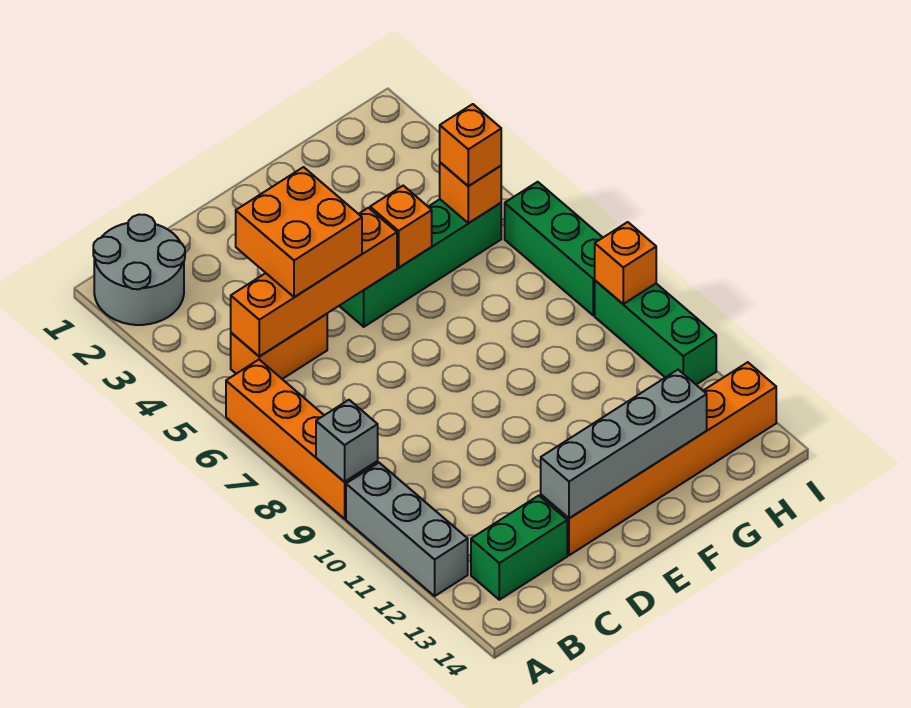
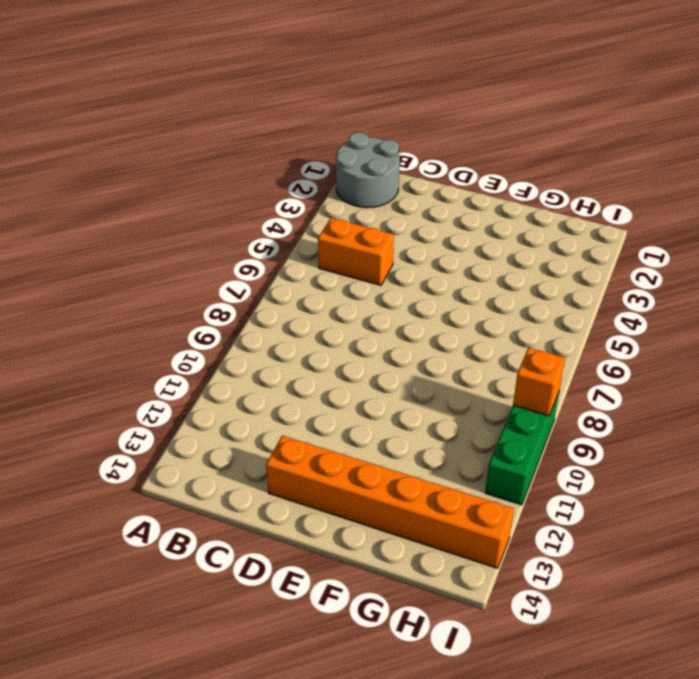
none -> orange brick A6:A9 level 1
none -> grey brick A10:A12 level 1
none -> green brick B13:C13 level 1

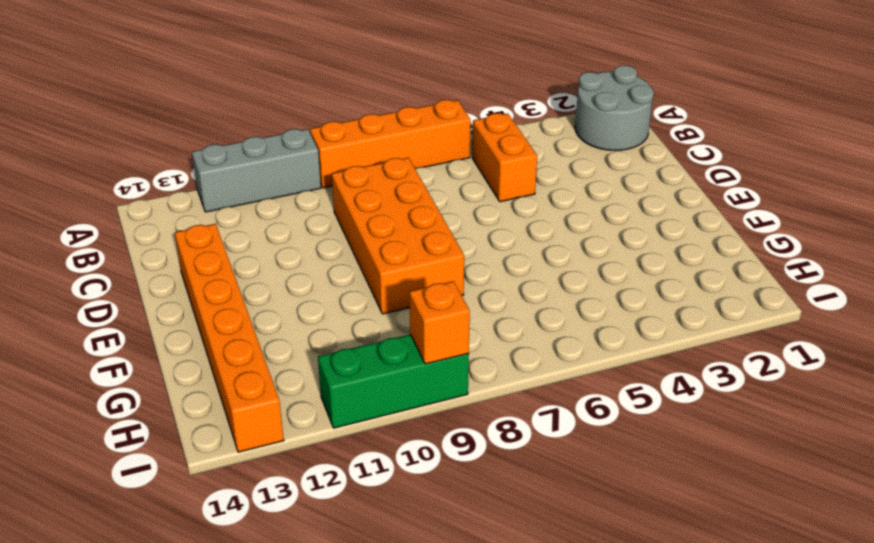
orange brick C8:F9 level 1 -> none
none -> green brick B13:C13 level 1
none -> green brick E5:H5 level 1
none -> green brick I6:I8 level 1

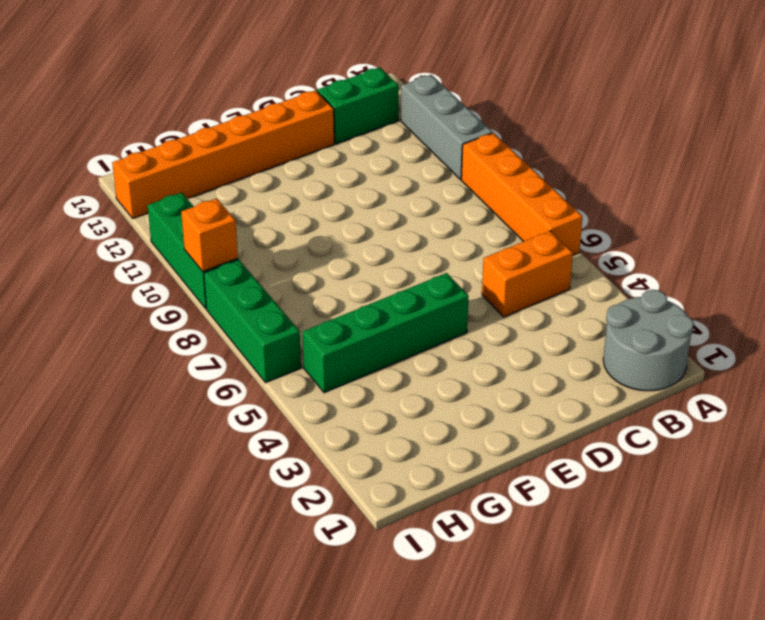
none -> grey brick A9 level 2
none -> orange brick B5:E5 level 2
none -> grey brick D13:G13 level 2

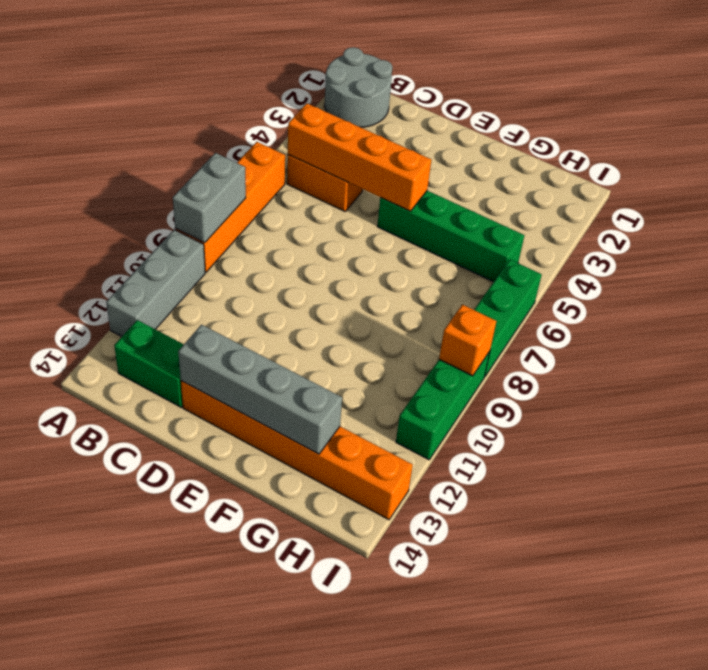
grey brick A8:A9 level 2 -> grey brick A9 level 2
none -> orange brick F5 level 2
none -> orange brick H5 level 2
none -> orange brick C4:D5 level 3

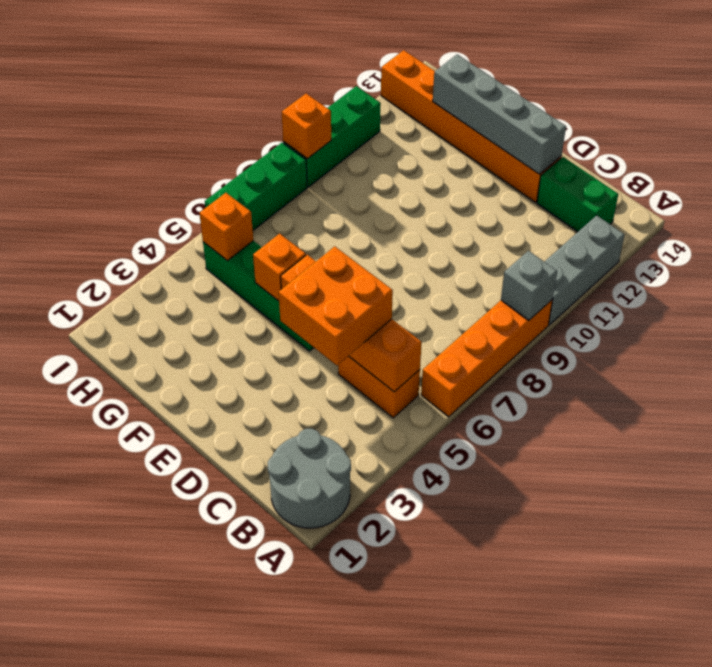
none -> orange brick H5 level 3

